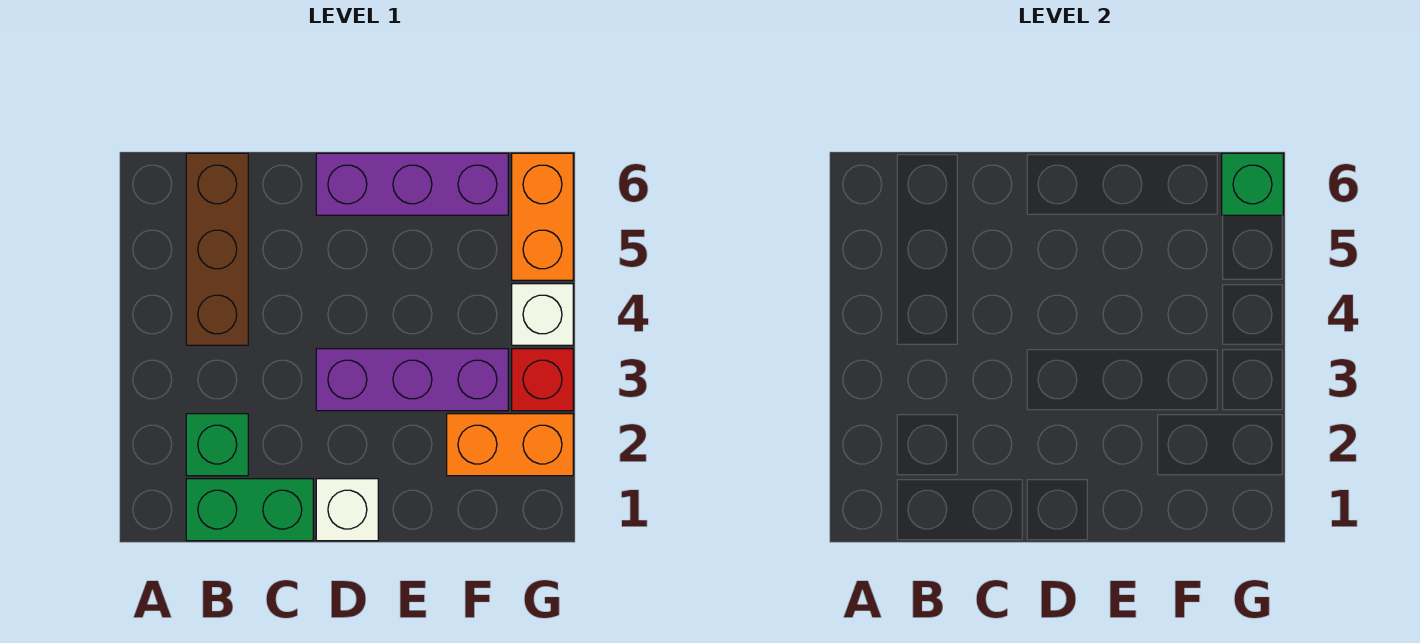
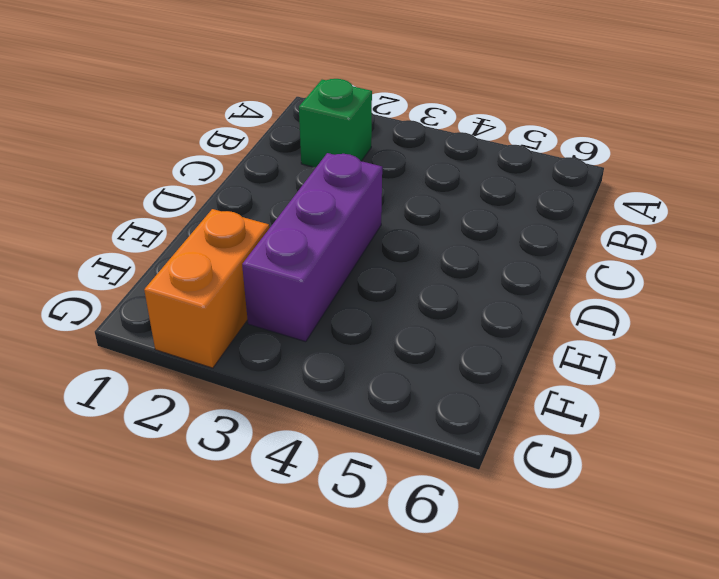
none -> green brick B1:C1 level 1
none -> brown brick B4:B6 level 1

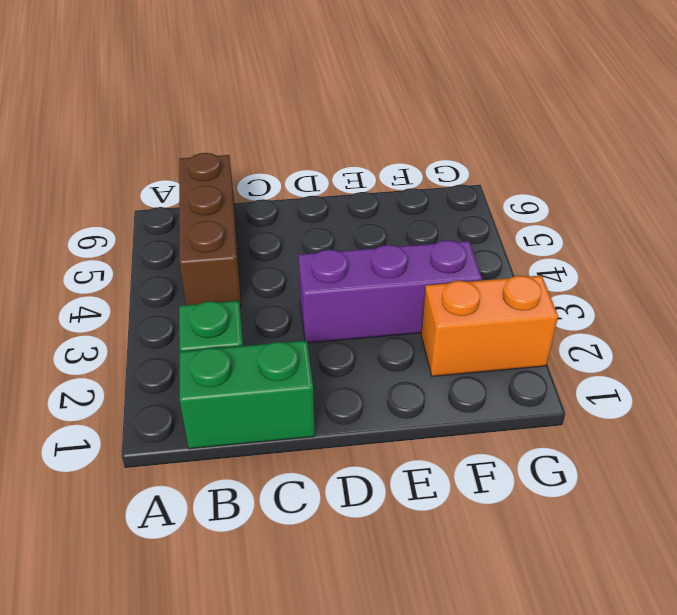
none -> white brick D1 level 1
none -> purple brick D6:F6 level 1

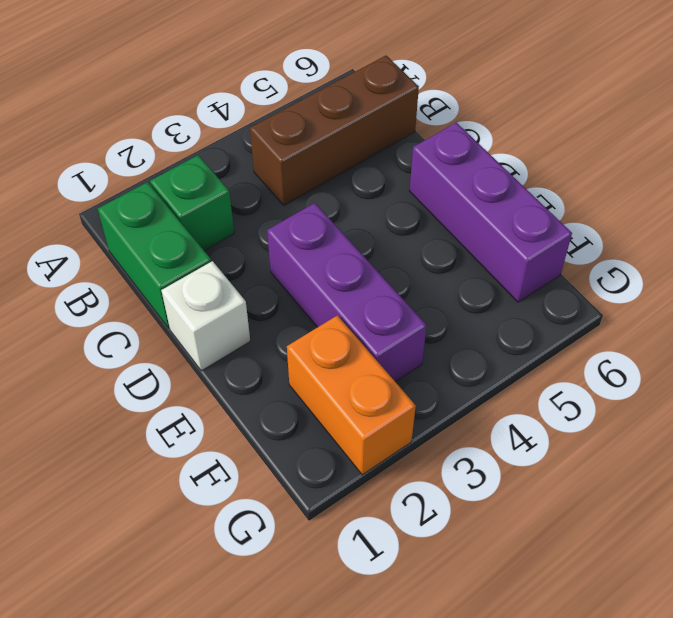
none -> red brick G3 level 1
none -> white brick G4 level 1

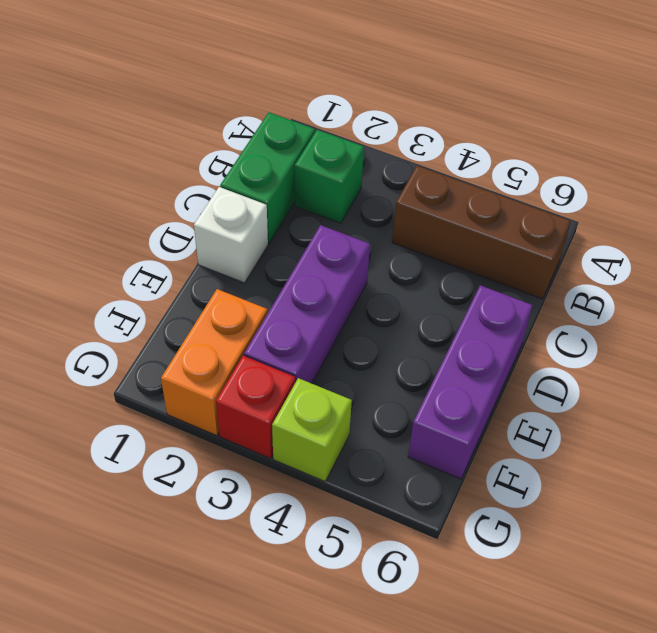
lime brick G4 level 1 -> white brick G4 level 1
none -> orange brick G5:G6 level 1
none -> green brick G6 level 2

